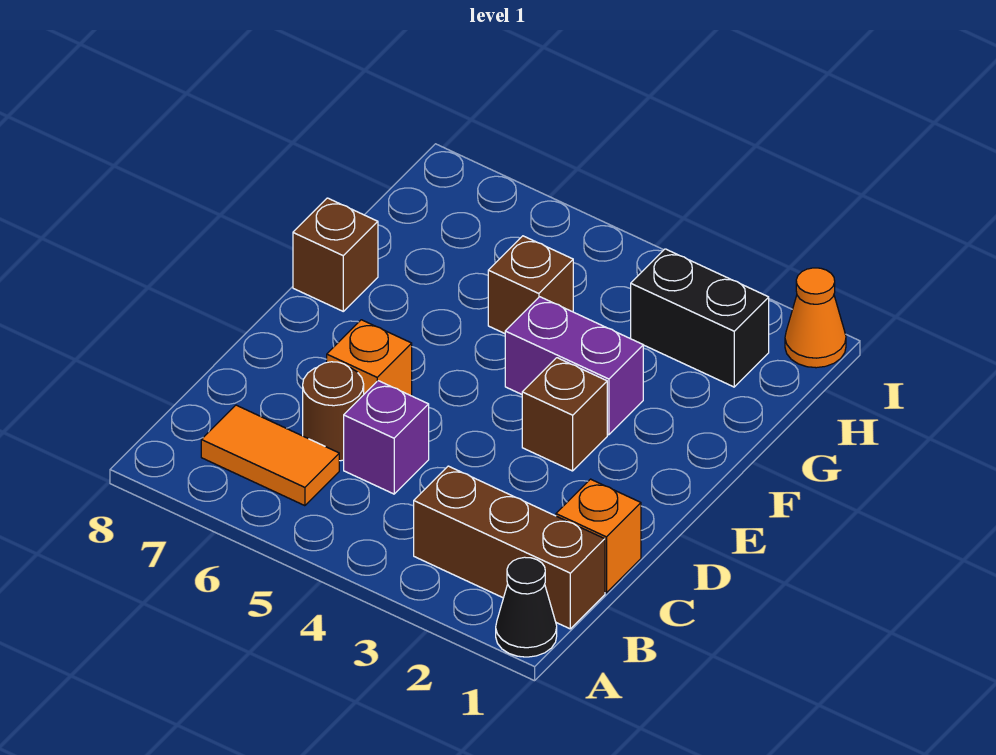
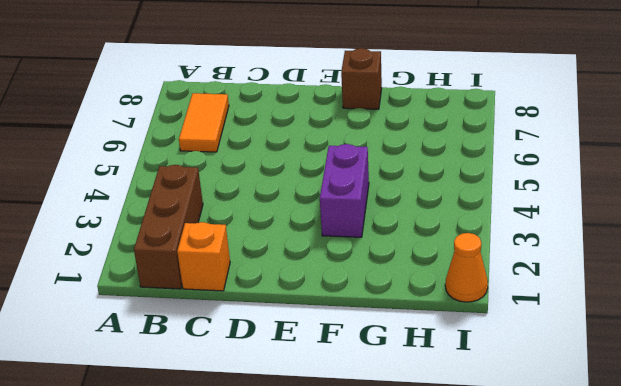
none -> black cone A1 level 1
none -> purple brick C5 level 1
none -> brown round brick C6 level 1

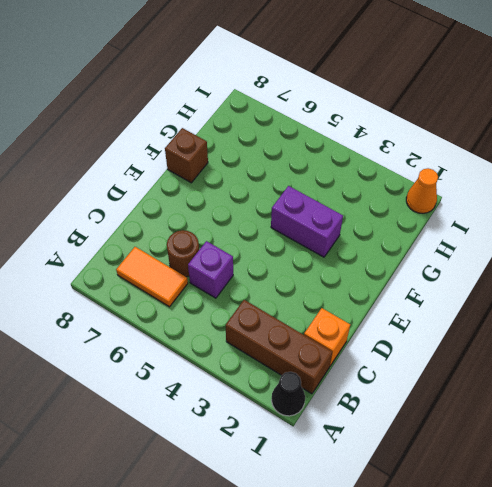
none -> orange brick D6 level 1
none -> brown brick E3 level 1
none -> brown brick G5 level 1

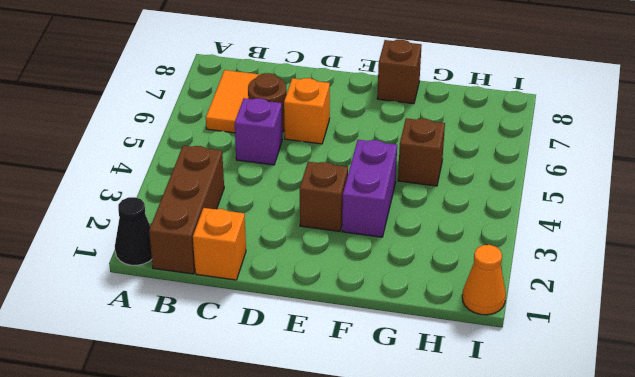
none -> black brick H2:H3 level 1

